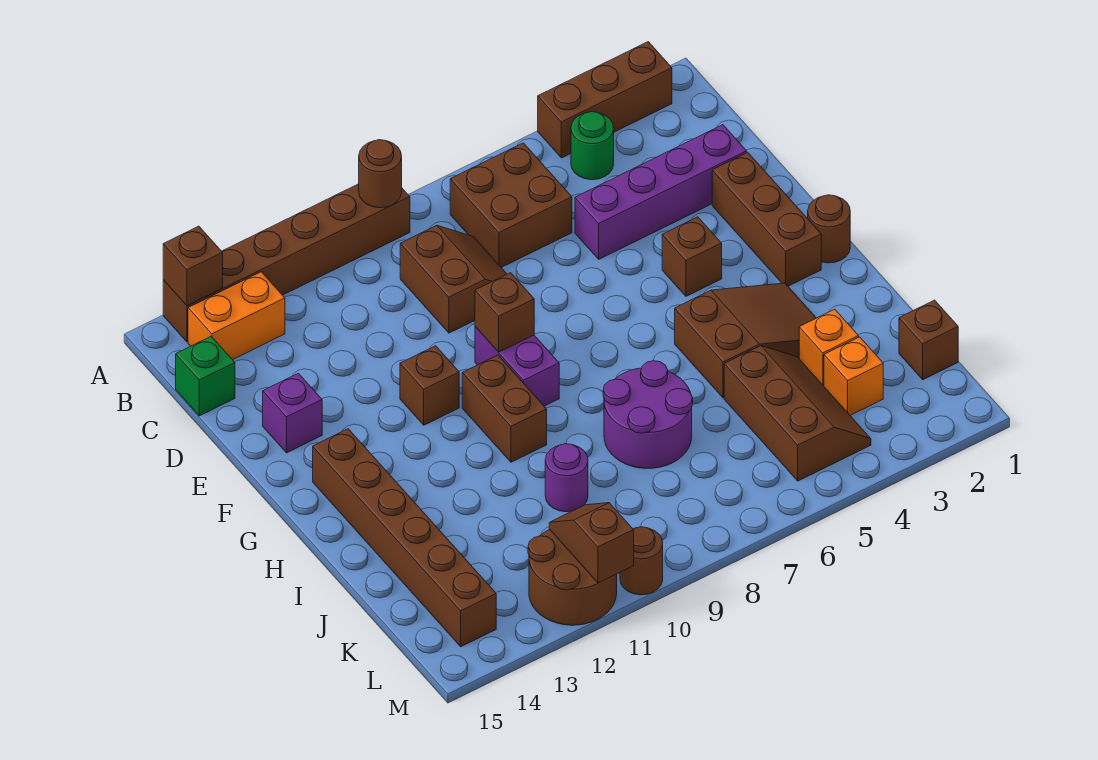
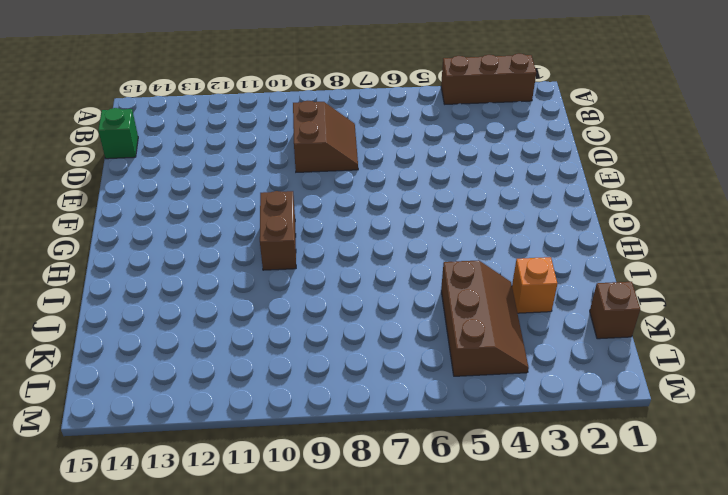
none -> brown brick A9:A14 level 1
none -> green round brick B4 level 1
none -> brown brick B6:C7 level 1

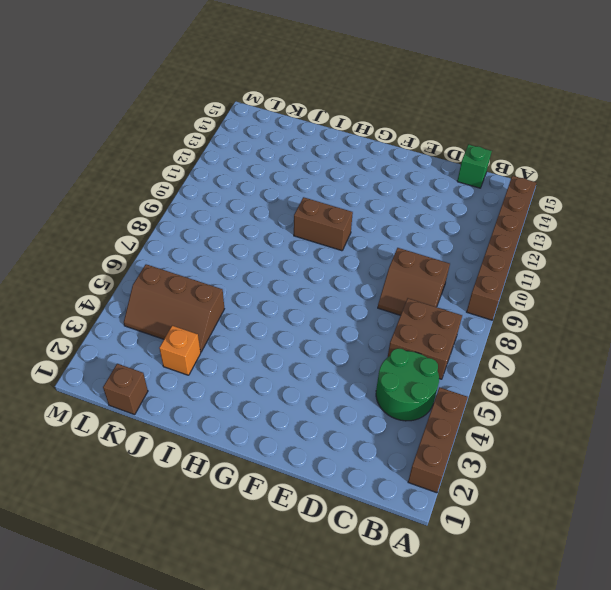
green round brick B4:C5 level 1 -> green round brick B4 level 1
none -> orange brick B13:B14 level 1
none -> purple brick D2:D5 level 1
none -> brown brick E2:G2 level 1

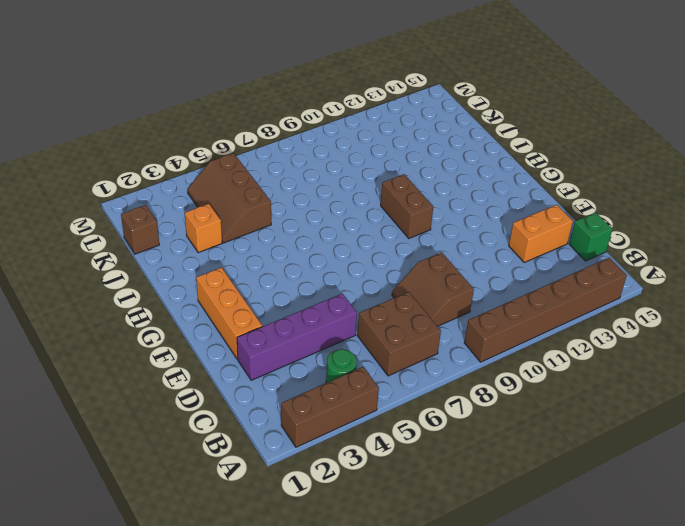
orange brick D13:D14 level 1 -> orange brick B13:B14 level 1
orange brick E2:G2 level 1 -> brown brick E2:G2 level 1
none -> purple brick E14 level 1
none -> brown brick F4 level 1
none -> purple brick F9:G9 level 1

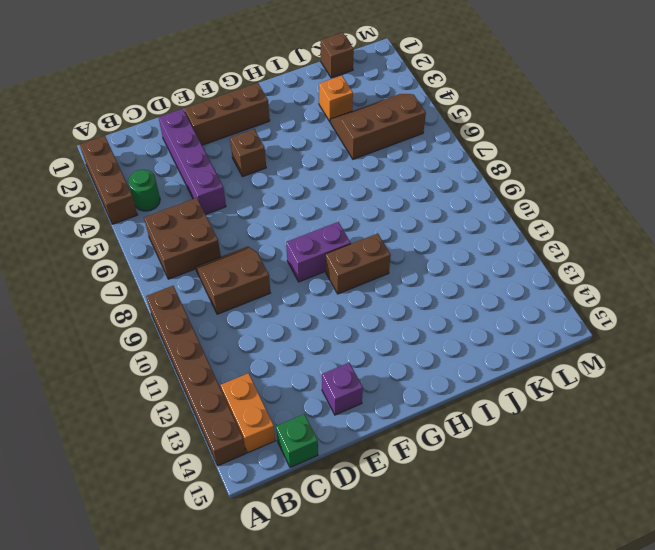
none -> brown brick F11 level 1
none -> brown round brick G1 level 1
none -> brown brick G14:L14 level 1

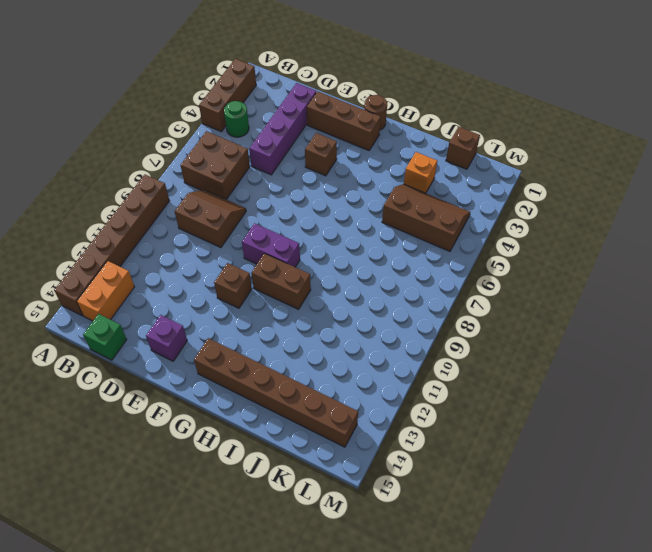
none -> brown slope H3:I5 level 1 top 5
none -> purple round brick I7:J8 level 1
none -> purple round brick J10 level 1

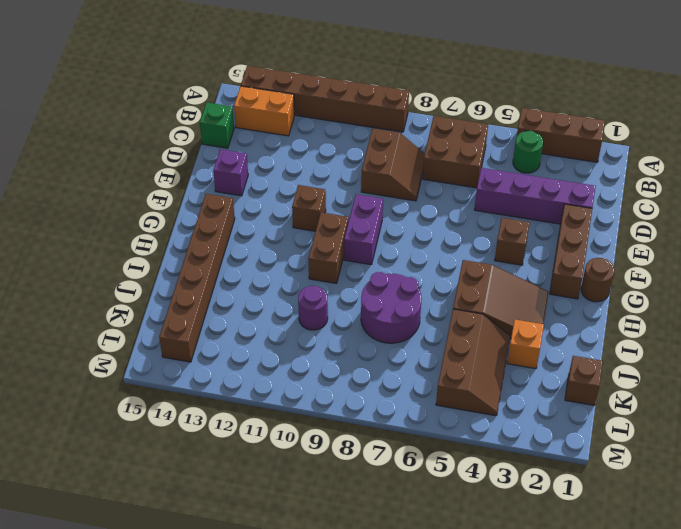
none -> orange brick K3 level 1
none -> brown round brick L11:M12 level 1
none -> brown round brick M10 level 1

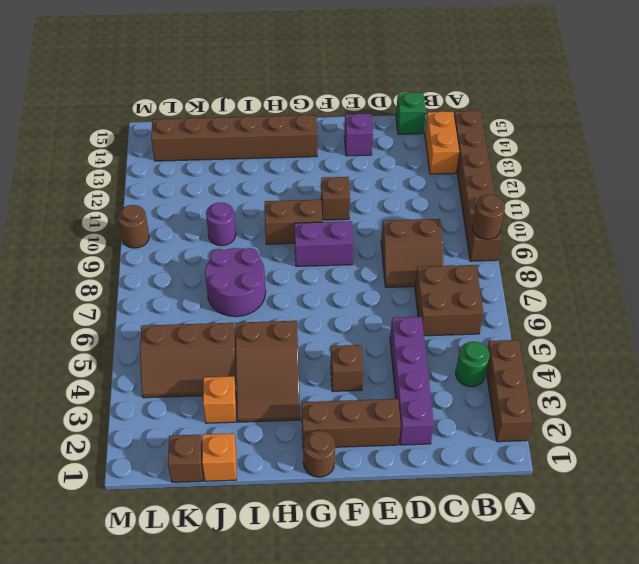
orange brick J1 level 1 -> orange brick K3 level 1
none -> brown round brick L11:M12 level 1
none -> brown brick A14 level 2
none -> brown brick F9 level 2

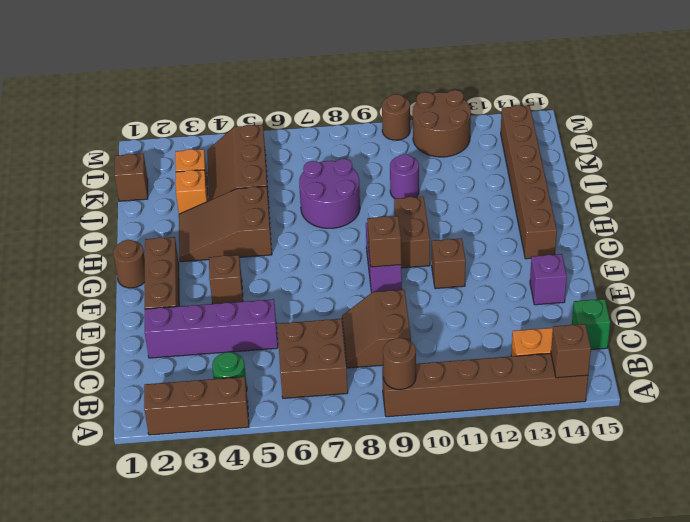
none -> brown slope L11:M11 level 2 top M

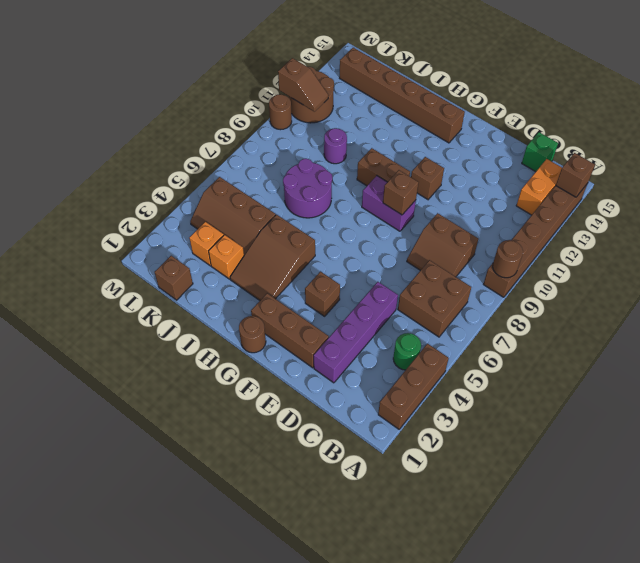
none -> purple brick E14 level 1

